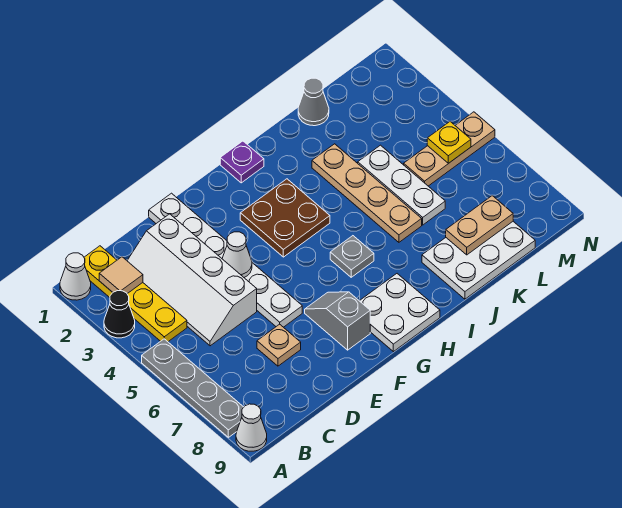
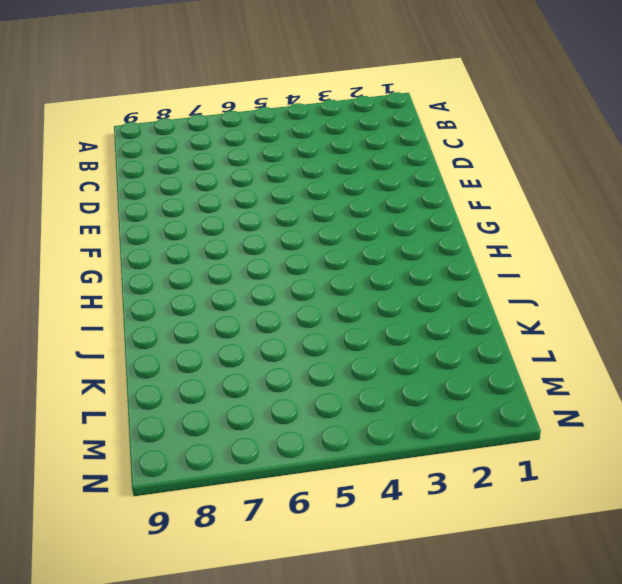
none -> white cone A1 level 1
none -> black cone A3 level 1
none -> grey plate A5:A8 level 1

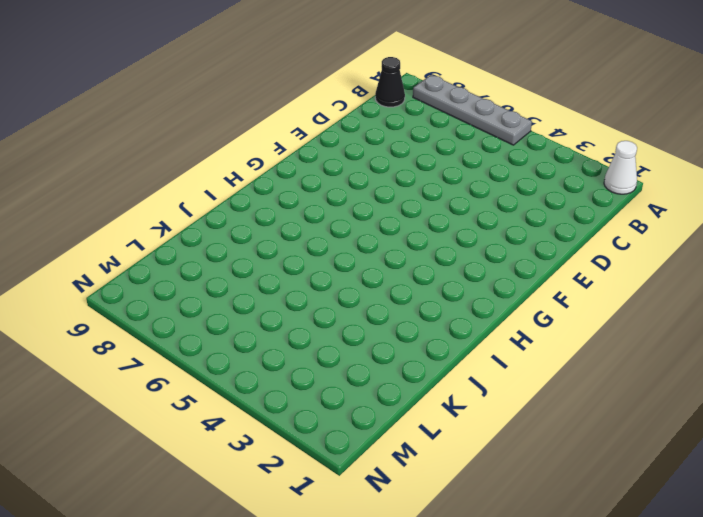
black cone B9 level 1 -> black cone A3 level 1
none -> white cone A9 level 1
none -> yellow plate B1:B4 level 1
none -> white slope C2:D5 level 1 top D

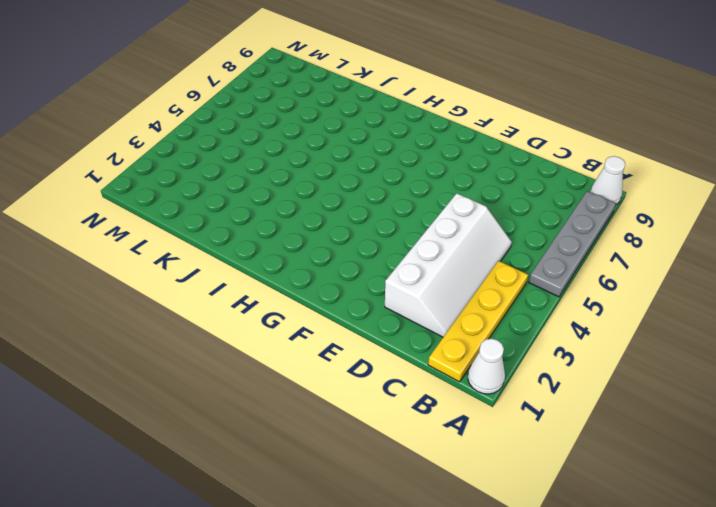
none -> black cone A3 level 1
none -> tan plate D7 level 1
none -> white plate E1:E6 level 1

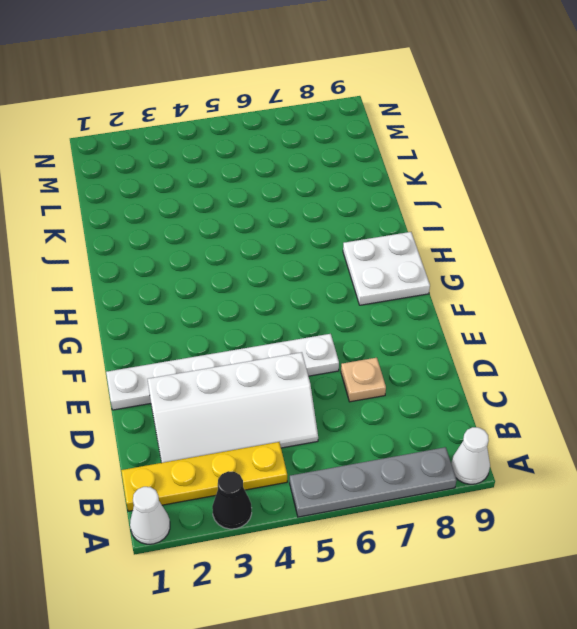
none -> grey slope F7:F8 level 1 top 8
none -> brown plate G3:H4 level 1
none -> purple plate H1 level 1

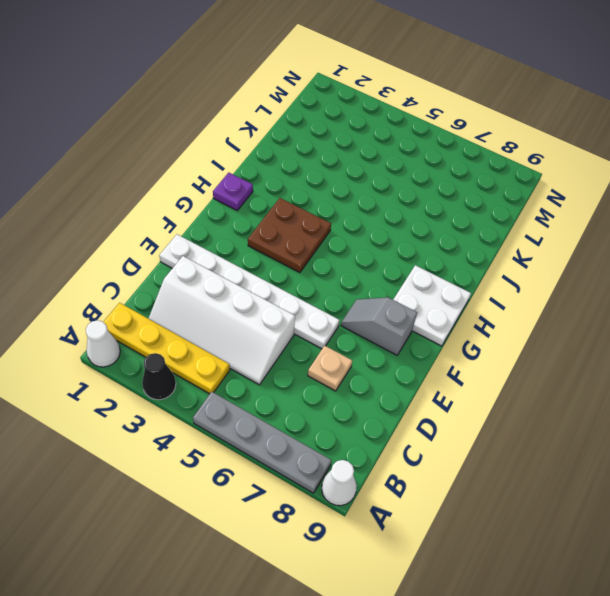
none -> grey plate H6 level 1
none -> tan plate J3:J6 level 1
none -> white plate J8:L9 level 1

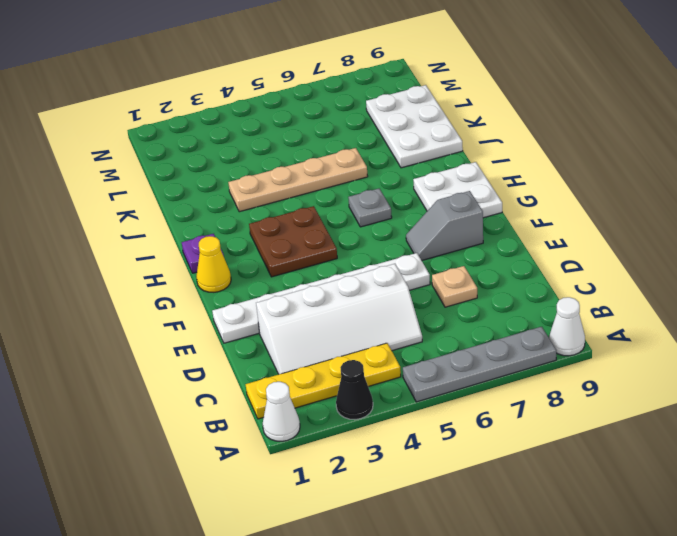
yellow cone G1 level 1 -> none
none -> grey cone K1 level 1
none -> white plate K4:K6 level 1
none -> tan plate L5:N5 level 1

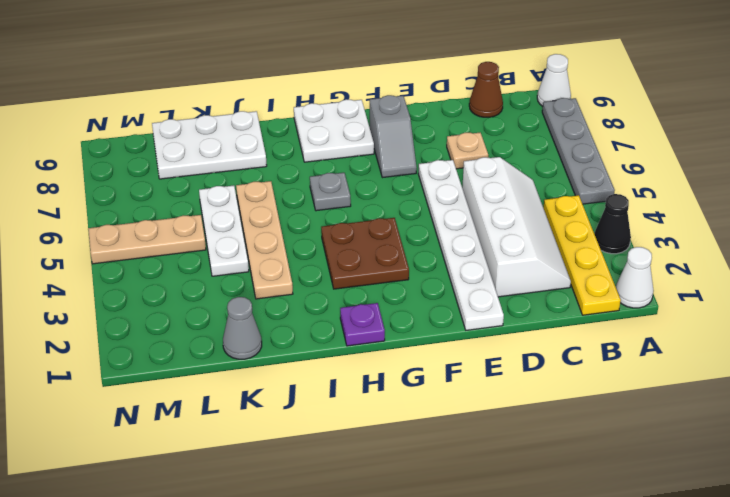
brown cone C9 level 1 -> none
none -> tan tile B2 level 2
none -> white cone E4 level 2
none -> tan plate K8:L8 level 2

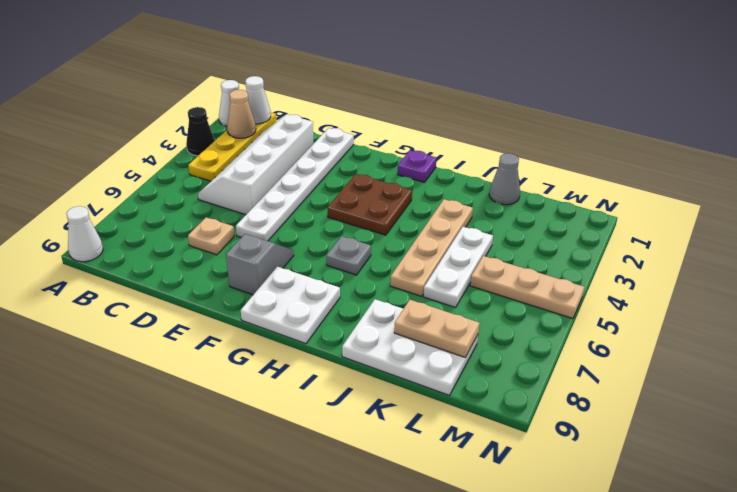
white cone B1 level 2 -> white cone E4 level 2
tan cone B2 level 2 -> tan tile B2 level 2
none -> grey plate A5:A8 level 1
none -> yellow plate M5 level 2

